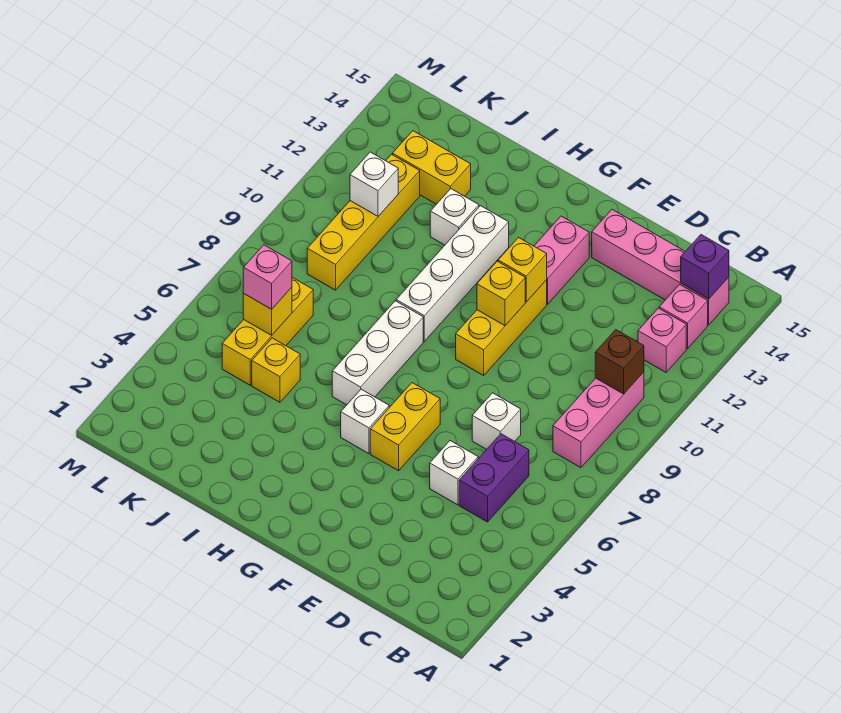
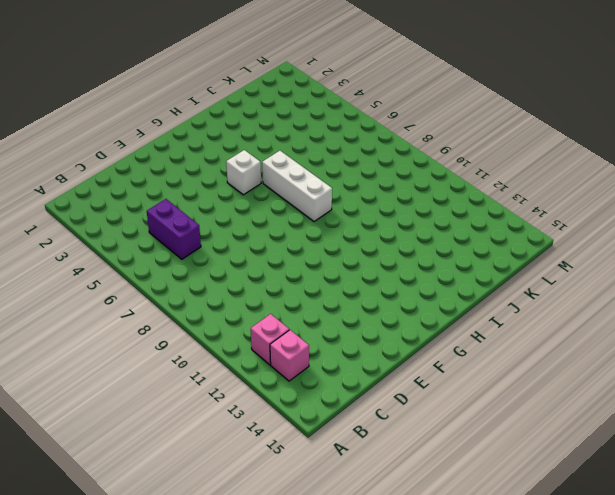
none -> pink brick B8:B10 level 1
none -> pink brick B14:E14 level 1
none -> white brick D5 level 1

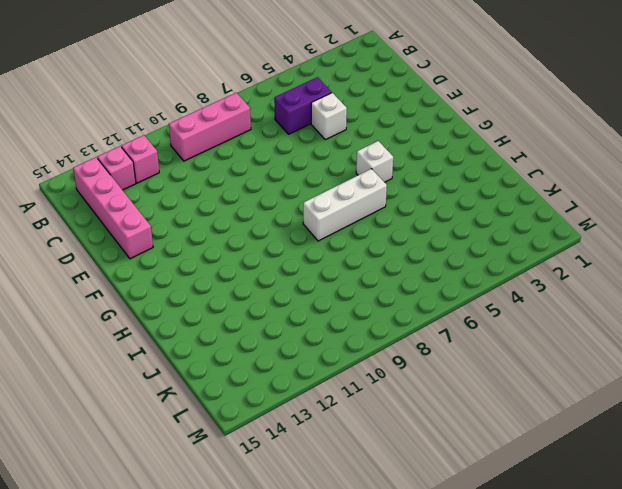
none -> white brick D7 level 1
none -> yellow brick F5:F6 level 1
none -> yellow brick F9:F11 level 1

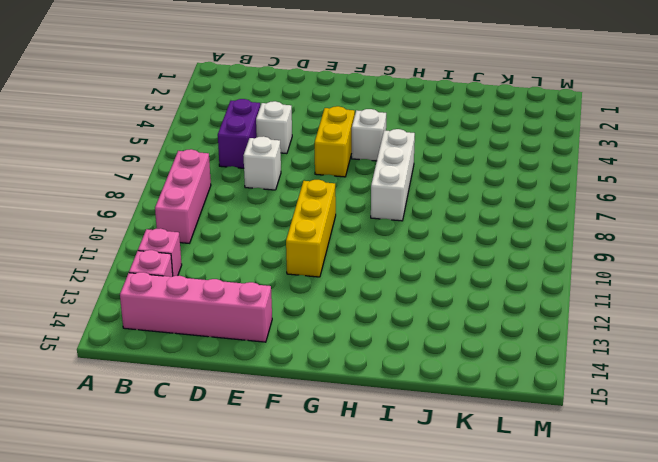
none -> pink brick F12:F13 level 1
none -> white brick H9:H12 level 1
none -> white brick I12 level 1

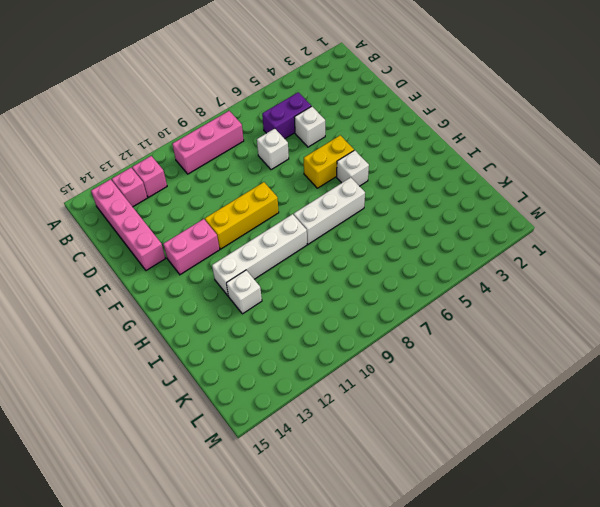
none -> yellow brick J5 level 1
none -> yellow brick J13:K13 level 1
none -> yellow brick K5:K7 level 1

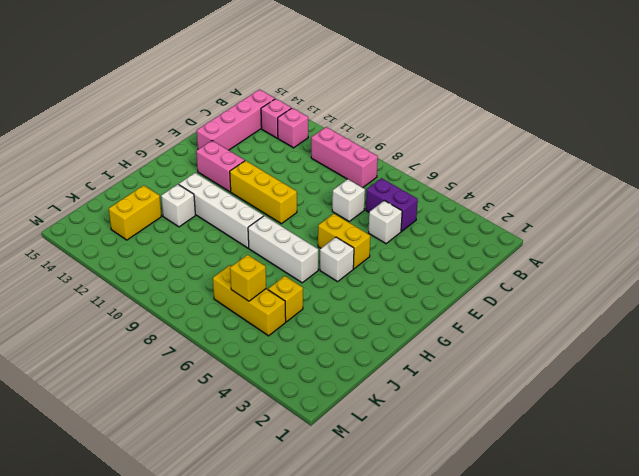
none -> yellow brick K9:K12 level 1
none -> brown brick B10 level 2
none -> purple brick B14 level 2

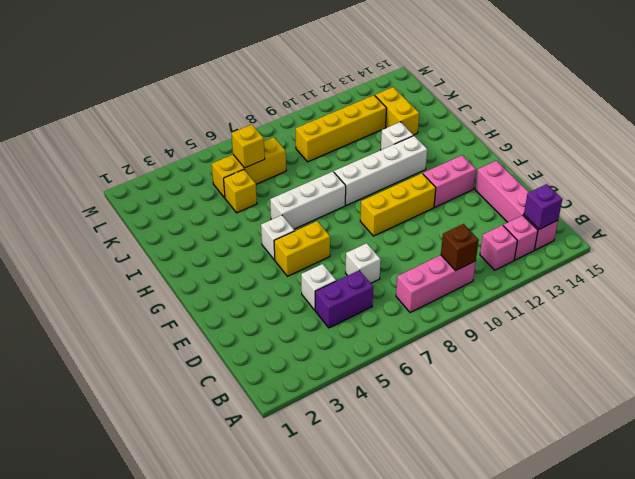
none -> yellow brick F10 level 2
none -> yellow brick F11 level 2
none -> white brick K11 level 2

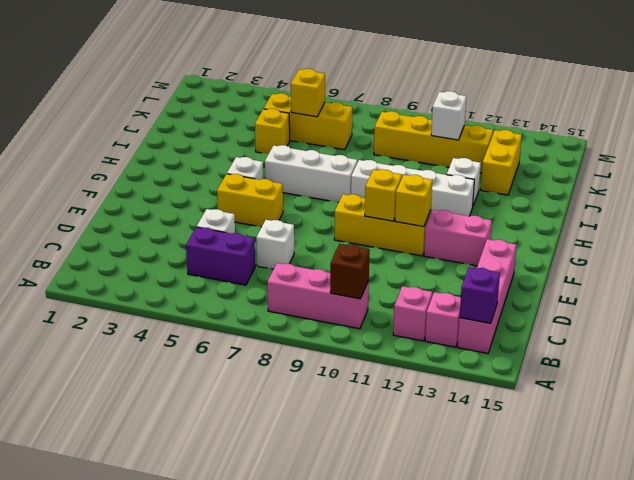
none -> pink brick K6 level 3

